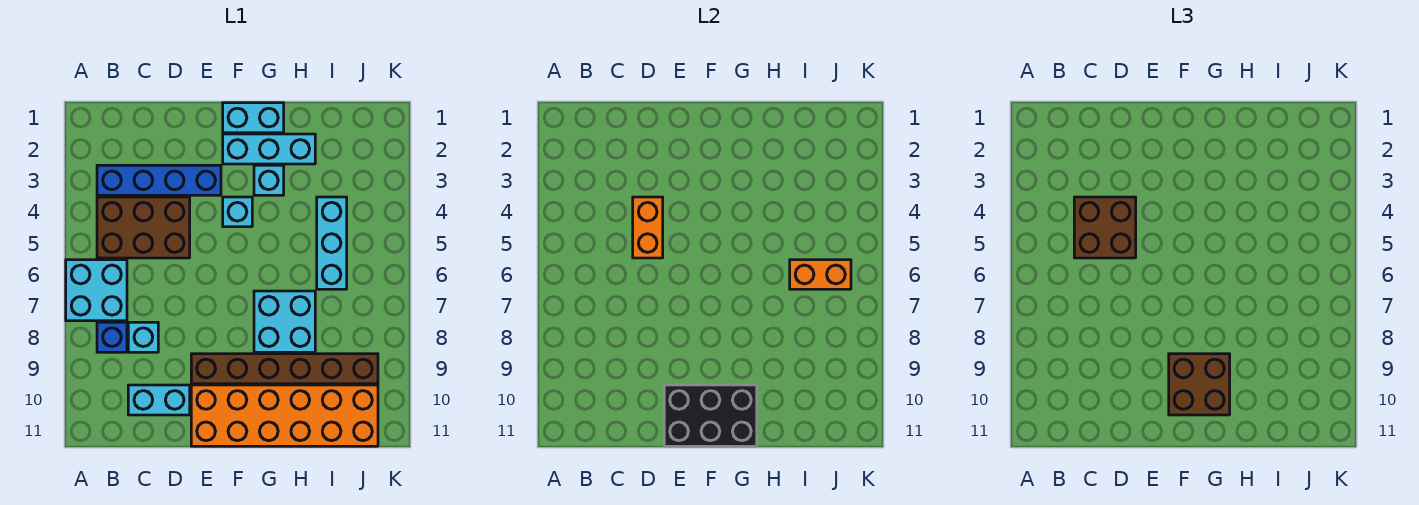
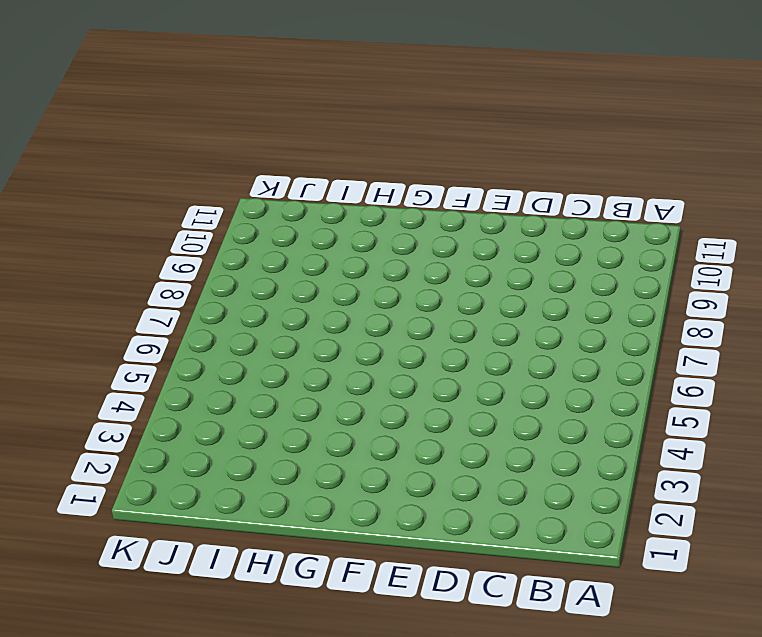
none -> cyan brick A6:B7 level 1
none -> blue brick B3:E3 level 1
none -> brown brick B4:D5 level 1

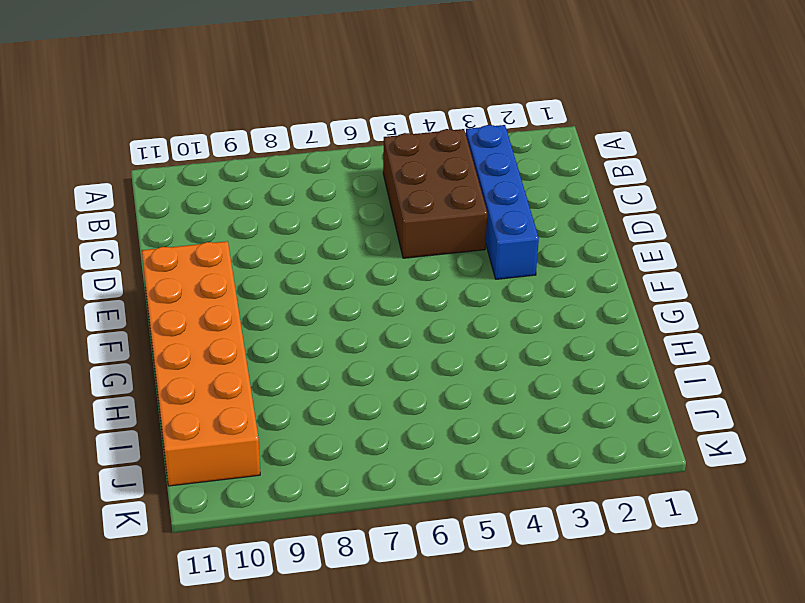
none -> cyan brick A6:B7 level 1
none -> blue brick B8 level 1
none -> cyan brick C8 level 1

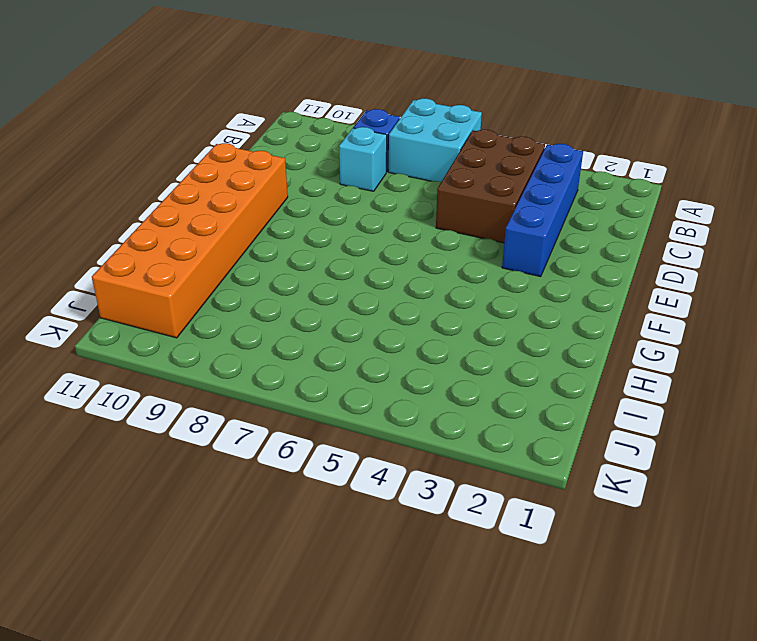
none -> cyan brick C10:D10 level 1
none -> brown brick E9:J9 level 1
none -> cyan brick F1:G1 level 1

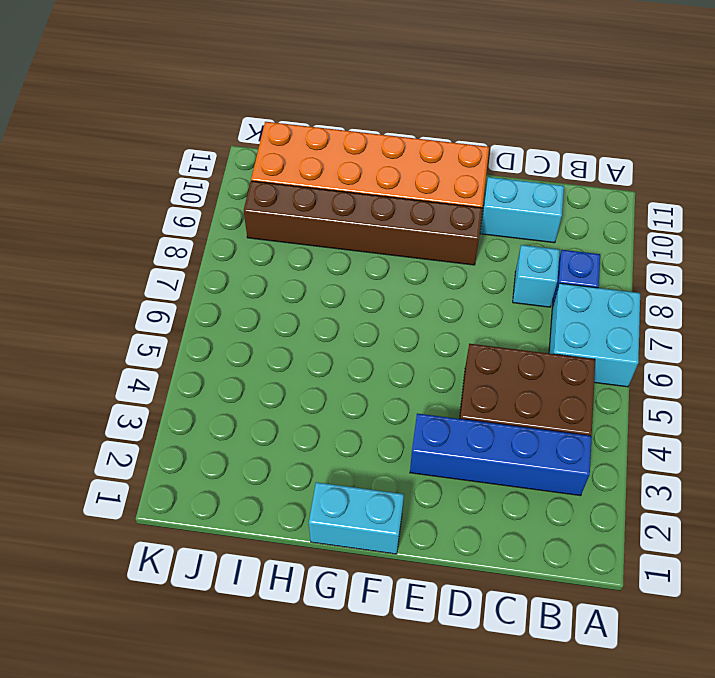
none -> cyan brick F2:H2 level 1
none -> cyan brick F4 level 1
none -> cyan brick G3 level 1

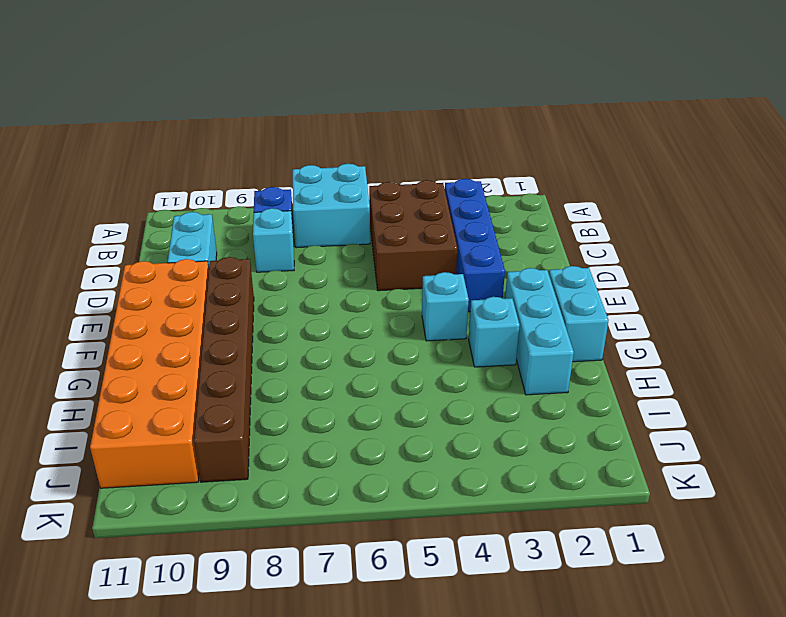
none -> cyan brick G7:H8 level 1
none -> cyan brick I4:I6 level 1
none -> orange brick D4:D5 level 2

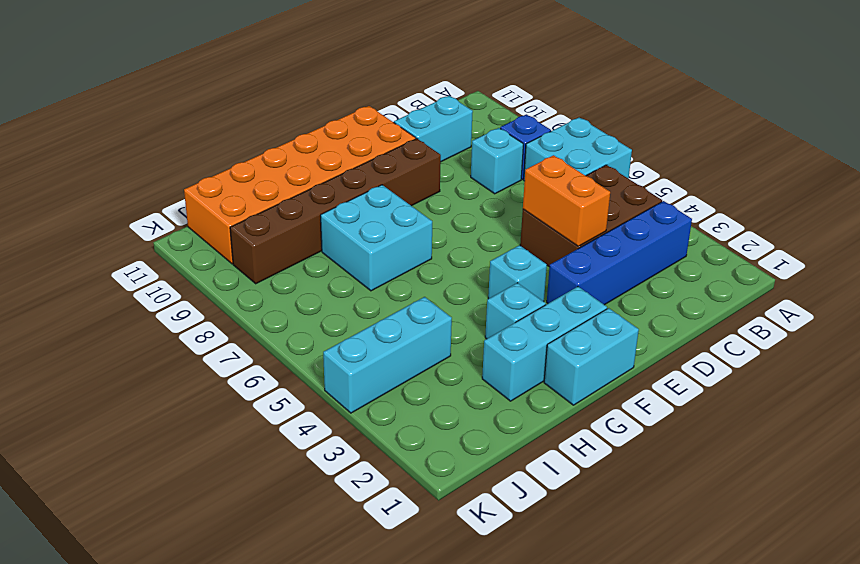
cyan brick I4:K4 level 1 -> cyan brick I4:I6 level 1
none -> black brick E10:G11 level 2
none -> orange brick I6:J6 level 2
none -> brown brick C4:D5 level 3

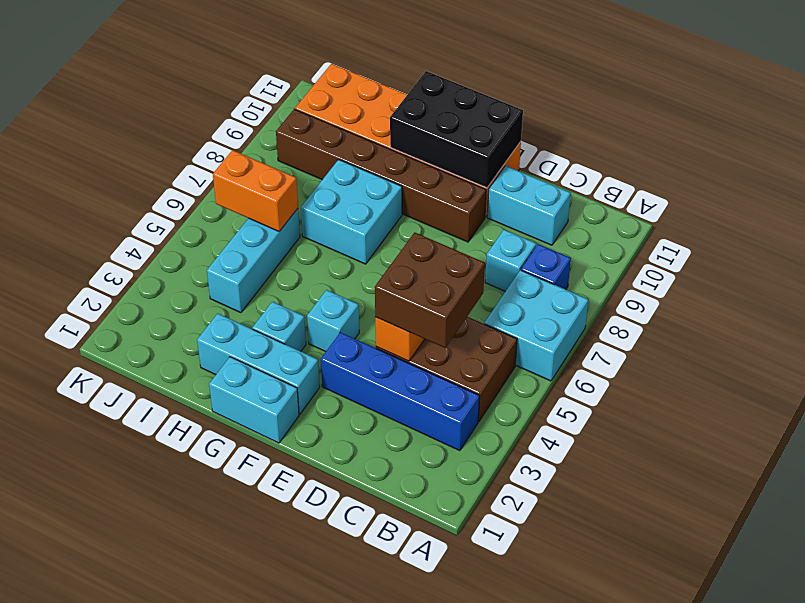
none -> brown brick F9:G10 level 3

